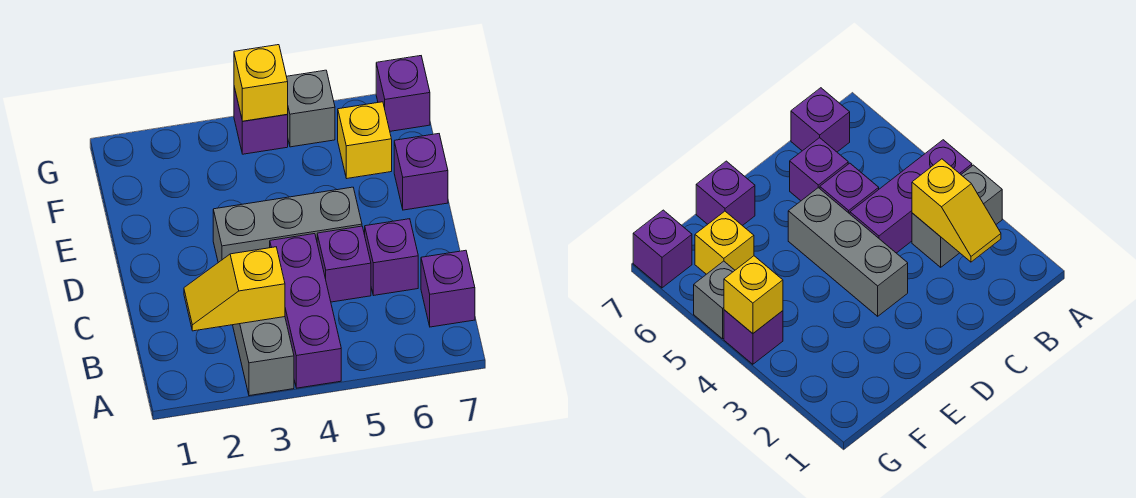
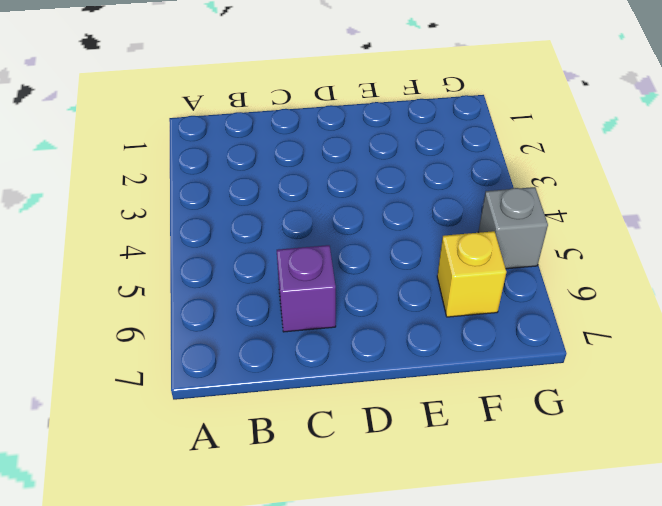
none -> grey brick A3:B3 level 1
none -> purple brick A4:C4 level 1
none -> purple brick B7 level 1

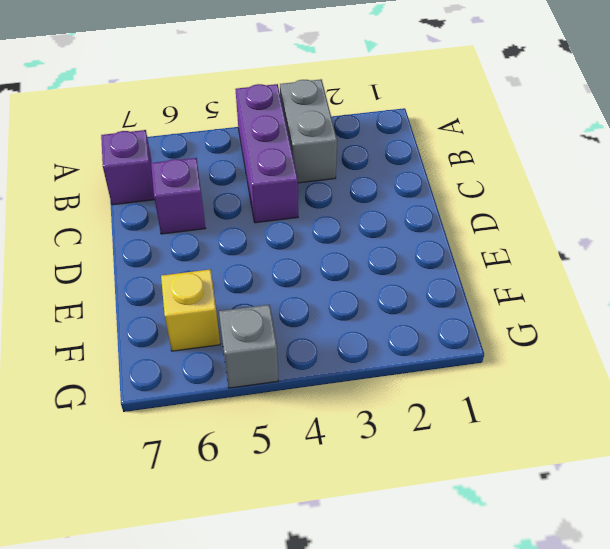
none -> purple brick C5 level 1
none -> grey brick D3:D5 level 1
none -> purple brick E7 level 1

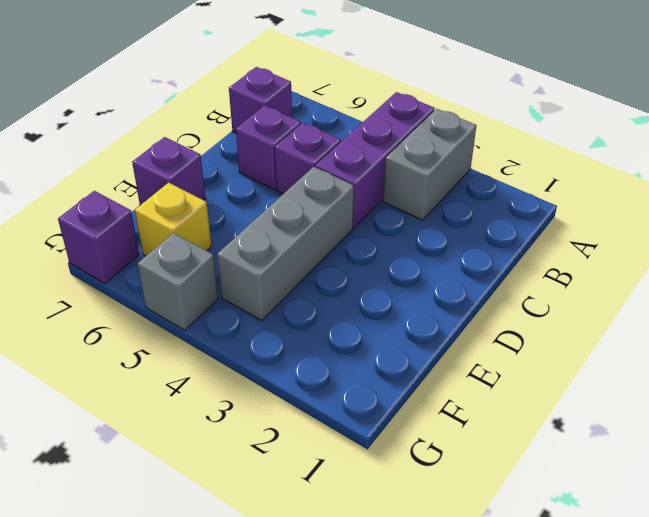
grey brick D4:F4 level 1 -> grey brick D3:D5 level 1
none -> purple brick G4 level 1
none -> yellow slope B2:B3 level 2 top 3
none -> yellow brick G4 level 2

